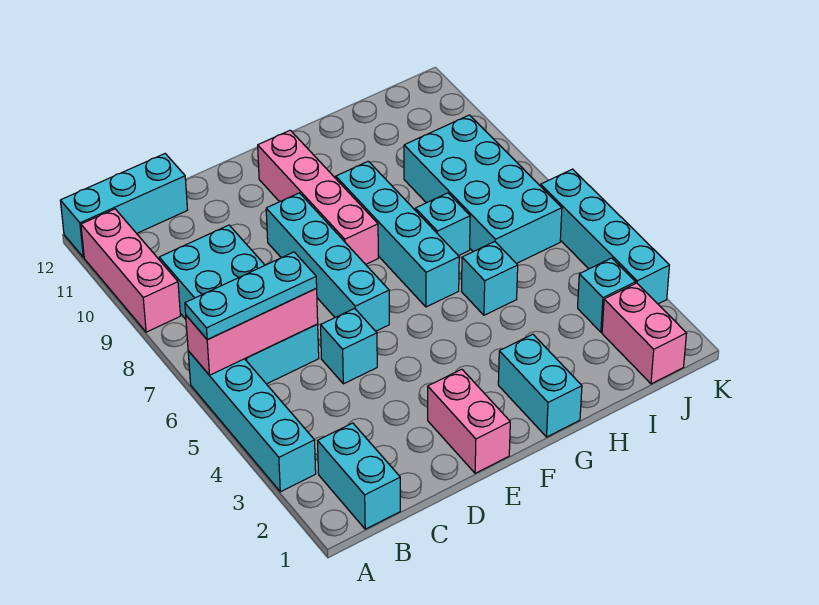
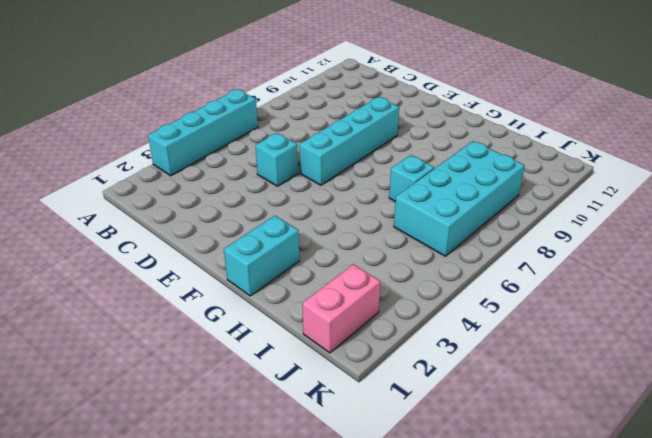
none -> pink brick A9:A11 level 1
none -> cyan brick A12:C12 level 1
none -> cyan brick B1:B2 level 1

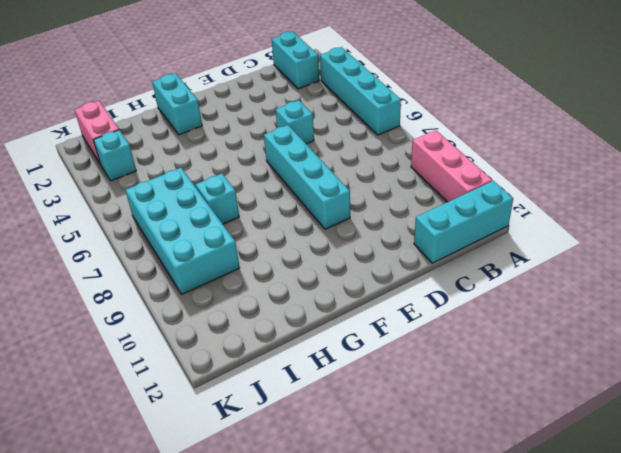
none -> cyan brick B6:C9 level 1
none -> pink brick E1:E2 level 1
none -> pink brick F8:F11 level 1

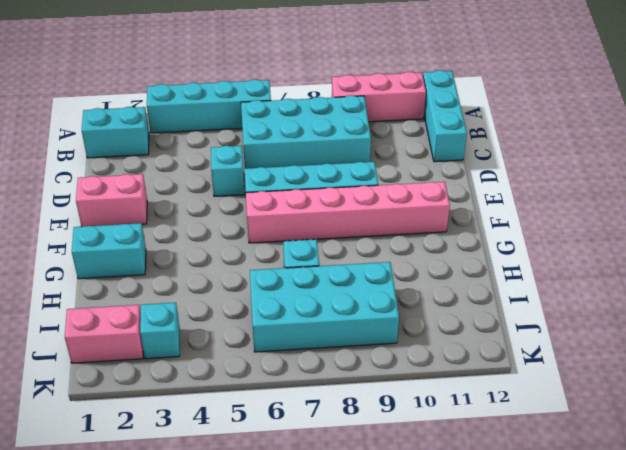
pink brick F6:F11 level 1 -> pink brick F8:F11 level 1
none -> cyan brick G6:G9 level 1
none -> cyan brick H5 level 1
none -> cyan brick K3:K6 level 1

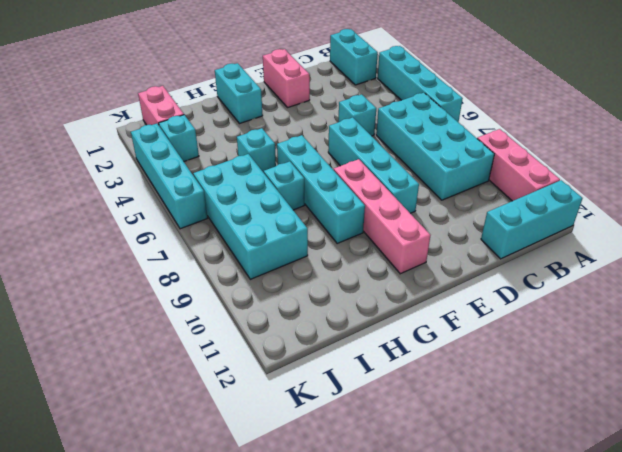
none -> pink brick A6:C6 level 2
none -> cyan plate A6:C6 level 3

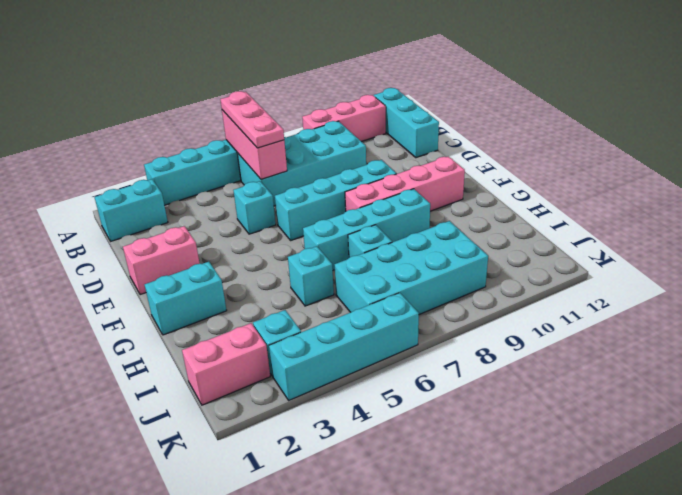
pink plate A6:C6 level 3 -> cyan plate A6:C6 level 3

